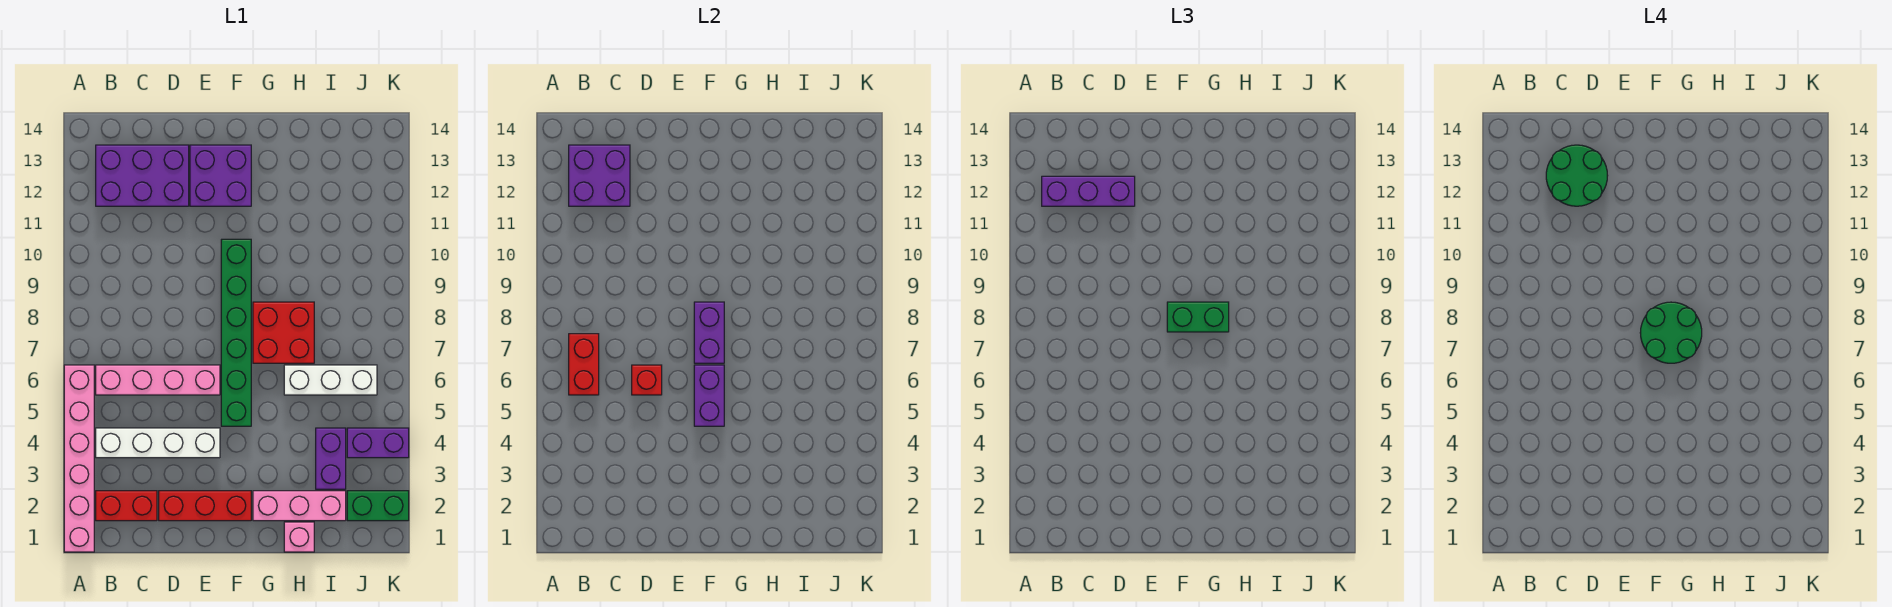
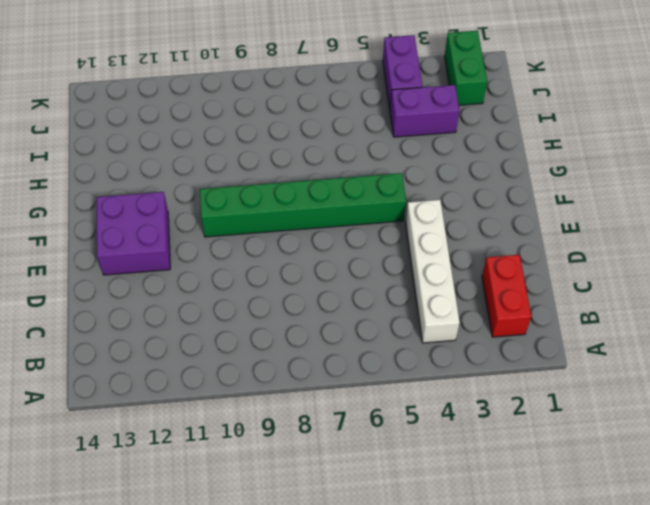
none -> pink brick A1:A6 level 1
none -> pink brick B6:E6 level 1
none -> purple brick B12:D13 level 1

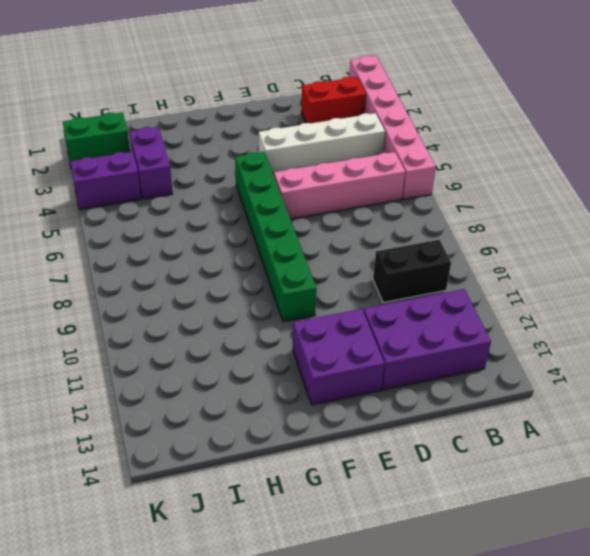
black brick B10:C10 level 1 -> none
none -> red brick D2:F2 level 1
none -> pink brick G2:I2 level 1
none -> red brick G7:H8 level 1

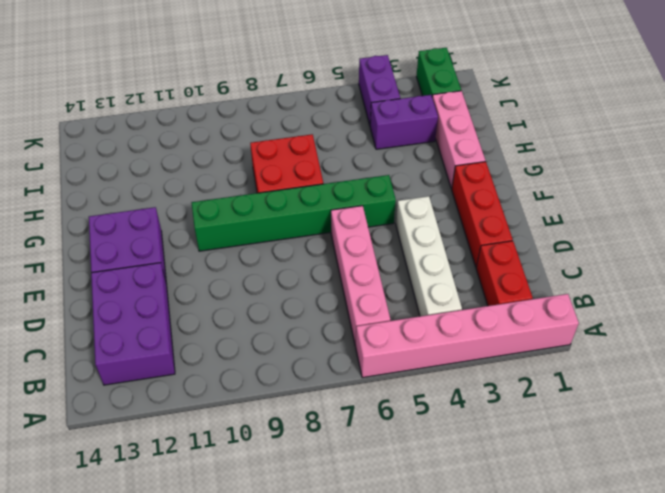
none -> pink brick H1 level 1
none -> white brick H6:J6 level 1
none -> red brick B6:B7 level 2

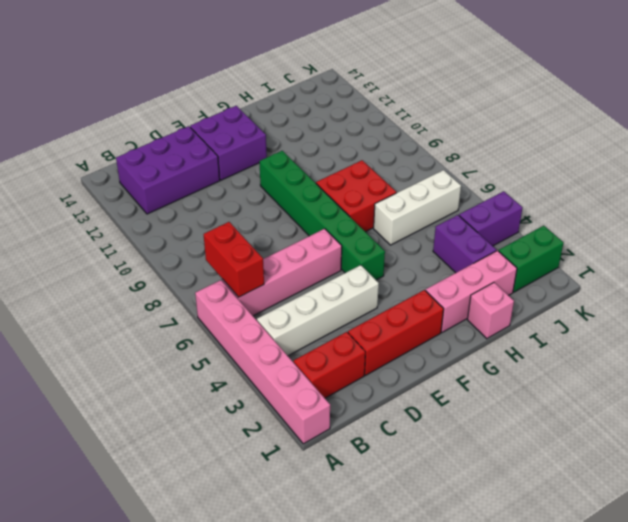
none -> purple brick B12:C13 level 2
none -> red brick D6 level 2
none -> purple brick F5:F6 level 2

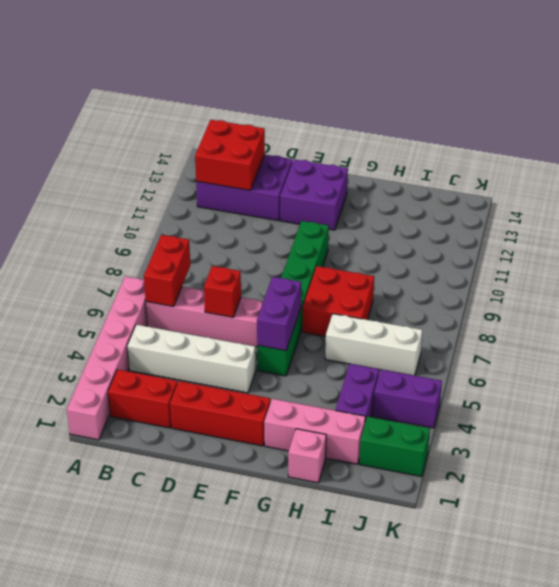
red brick B12:C13 level 2 -> purple brick B12:C13 level 2
none -> purple brick F7:F8 level 2
none -> purple brick B12:D12 level 3
none -> green brick F8:G8 level 3

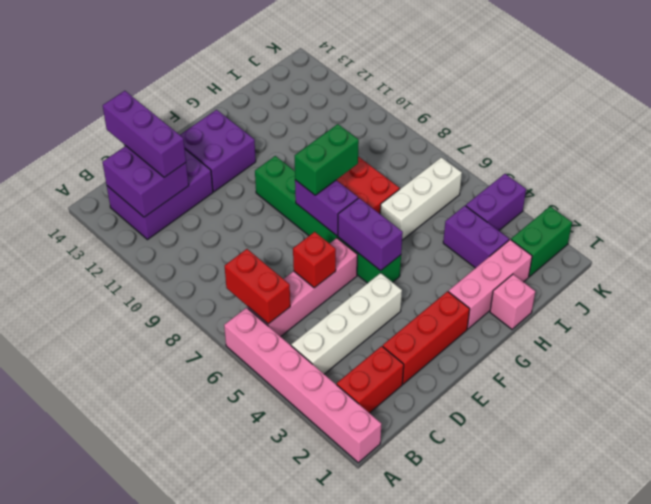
purple brick C12:C14 level 3 -> purple brick B12:D12 level 3
none -> green round brick C12:D13 level 4
none -> green round brick F7:G8 level 4

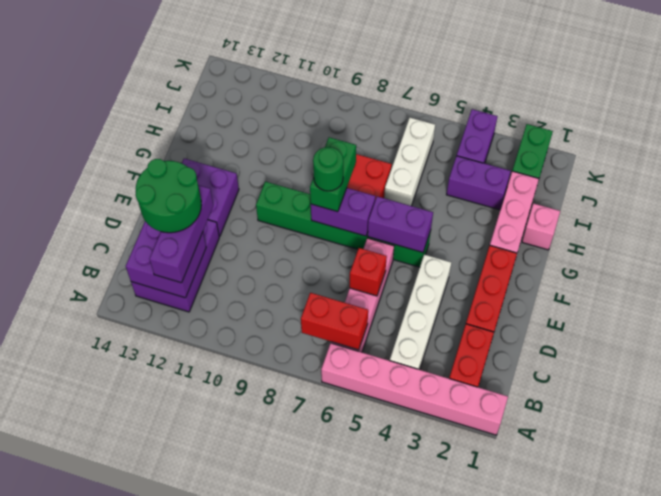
green round brick F8 level 4 -> green round brick F7:G8 level 4

